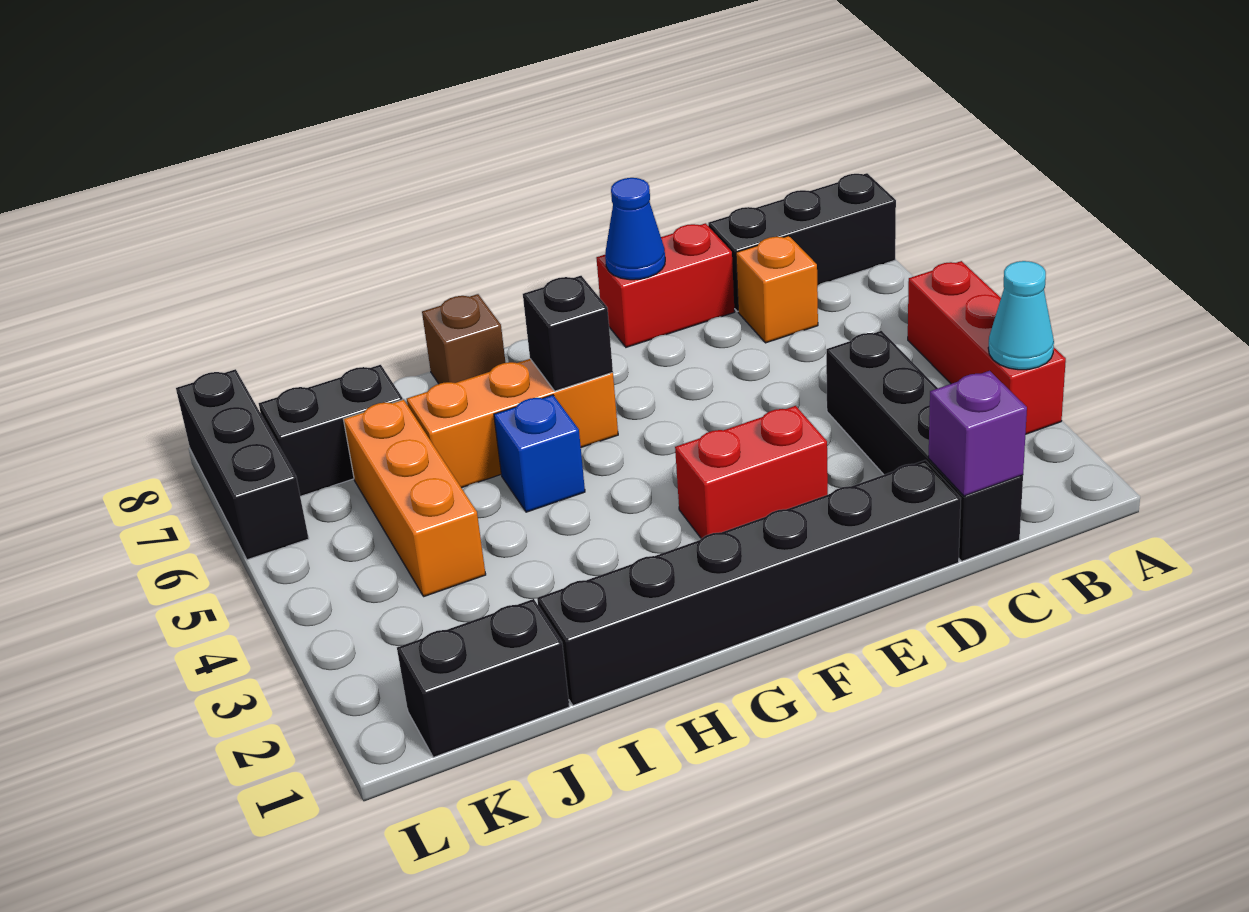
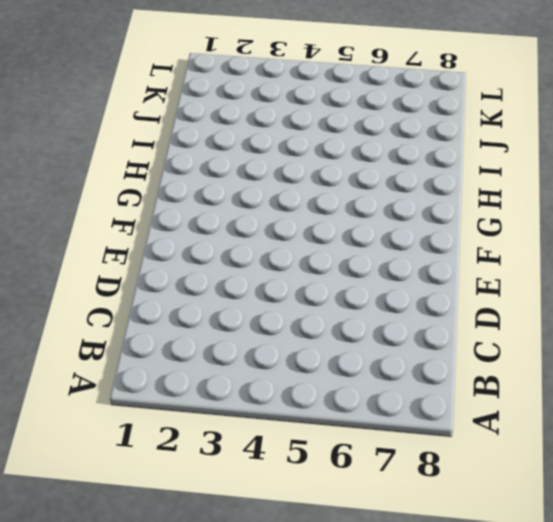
none -> red brick A3:A5 level 1
none -> black brick A8:C8 level 1
none -> black brick C1:C4 level 1

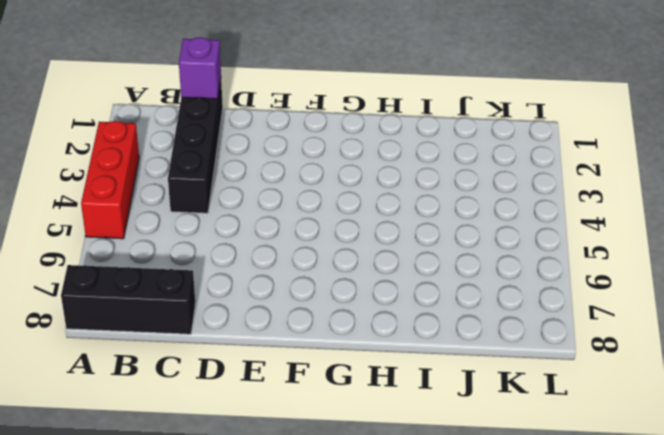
none -> orange brick C7 level 1
none -> black brick D1:I1 level 1
none -> red brick D8:E8 level 1

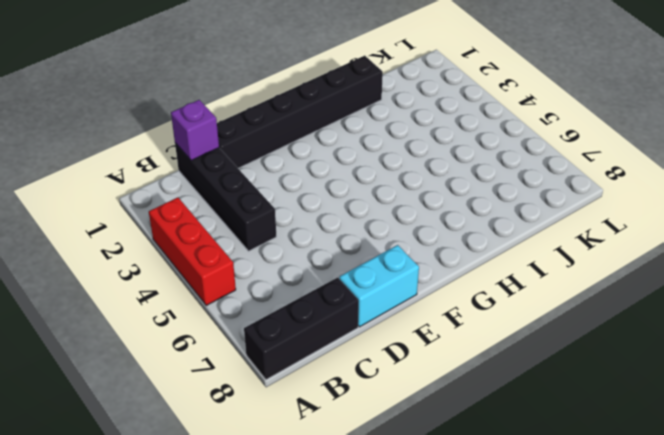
cyan brick D8:E8 level 1 -> red brick D8:E8 level 1
none -> orange brick C7 level 1
none -> red brick E3:F3 level 1
none -> orange brick G6:I6 level 1

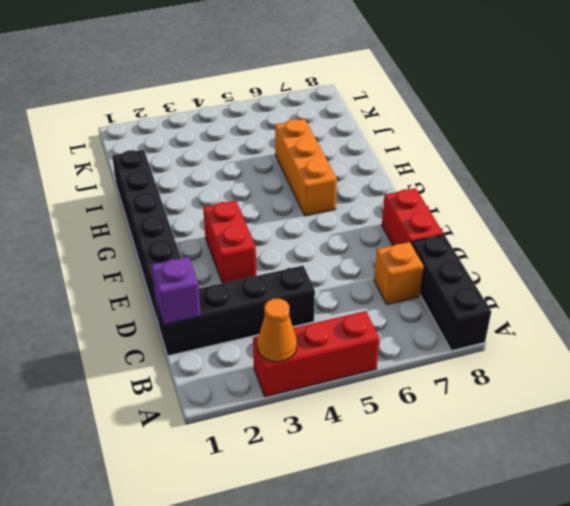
orange cone A3 level 2 -> cyan cone A3 level 2
none -> blue brick H5 level 1
none -> brown brick H8 level 1
none -> black brick J1:K1 level 1

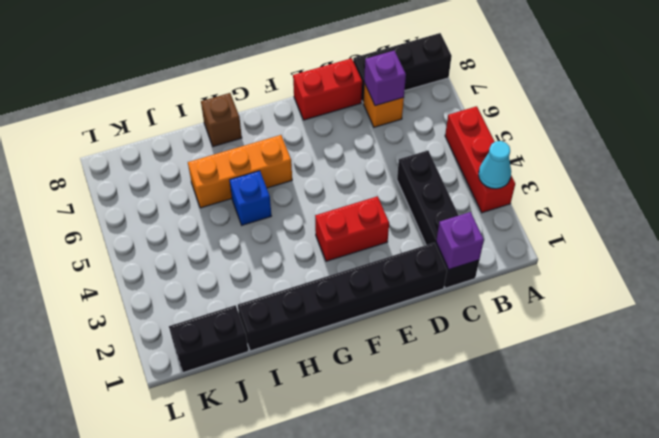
purple brick C7 level 2 -> none
none -> orange brick J4:J6 level 1
none -> black brick J7:K7 level 1
none -> black brick L6:L8 level 1

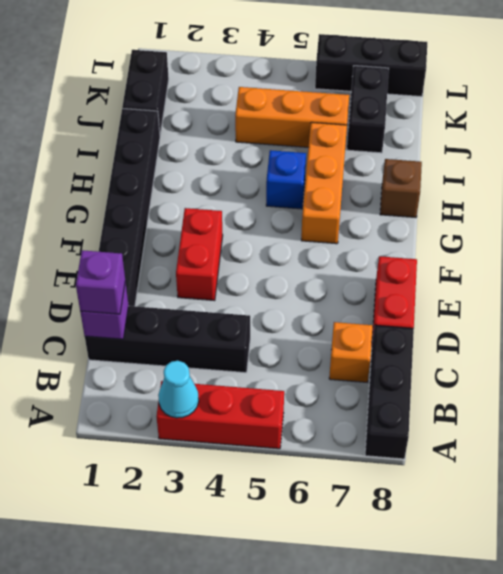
purple brick C1 level 3 -> none
none -> blue cone E8 level 2
none -> black brick G6 level 2

